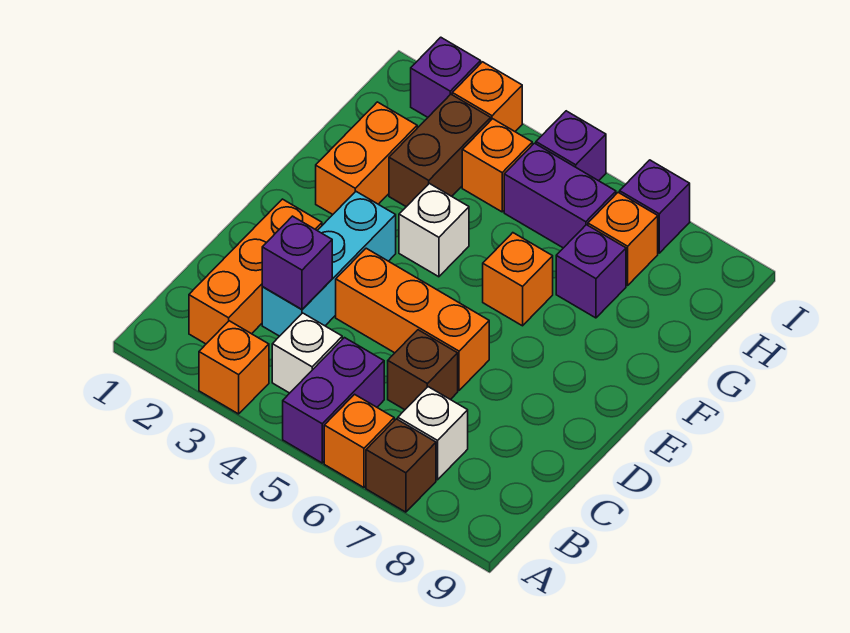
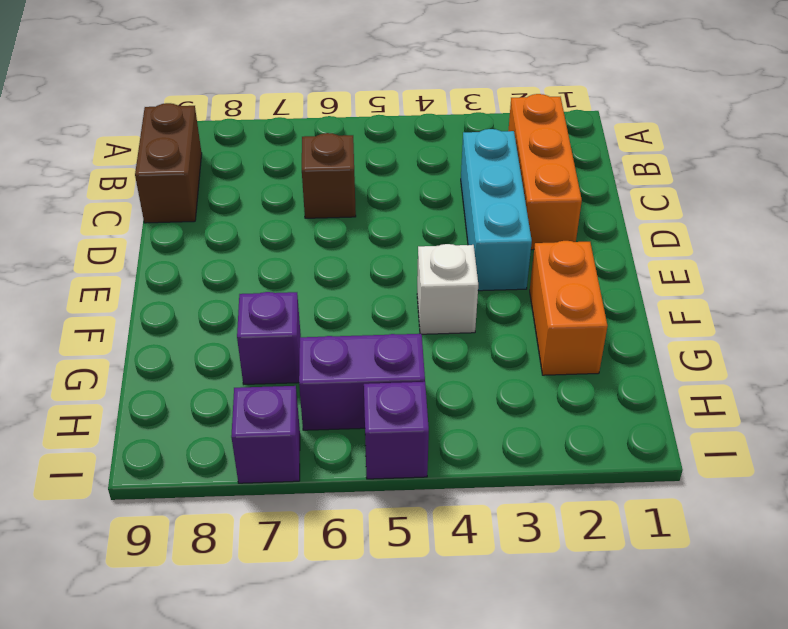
brown brick B9:C9 level 1 -> brown brick G3:H3 level 1
none -> orange brick A3 level 1
none -> purple brick A5:B5 level 1
none -> orange brick A6 level 1

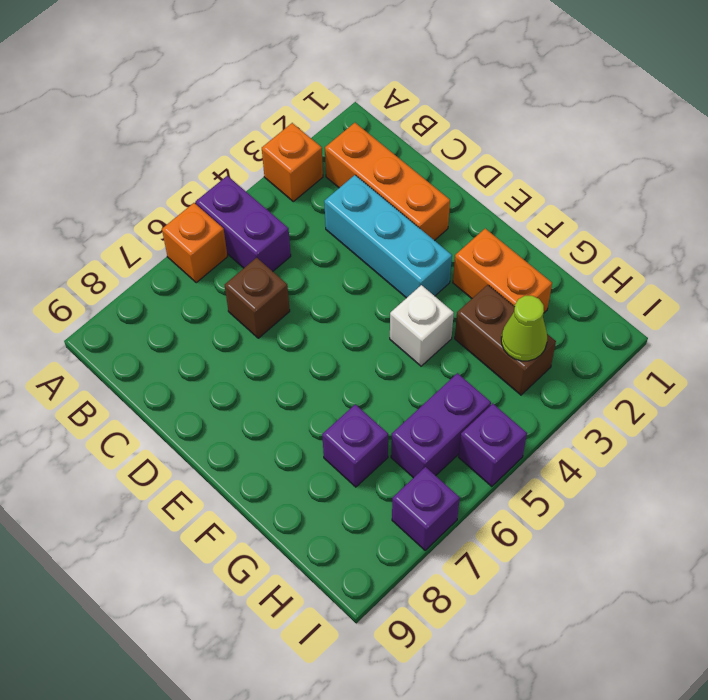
lime cone H3 level 2 -> none
none -> brown brick A7 level 1
none -> white brick B4 level 1
none -> white brick B7 level 1

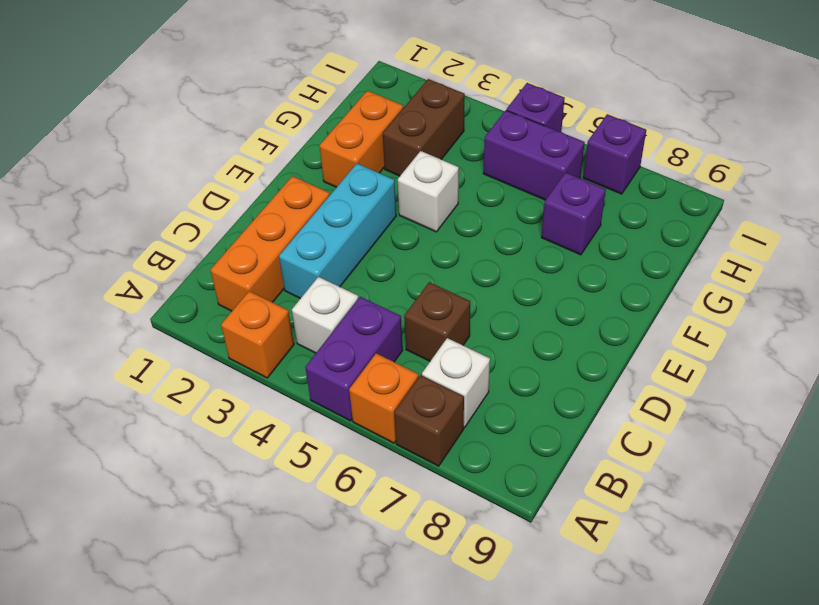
none -> orange brick D4:D6 level 1
none -> orange brick F6 level 1
none -> orange brick H4 level 1

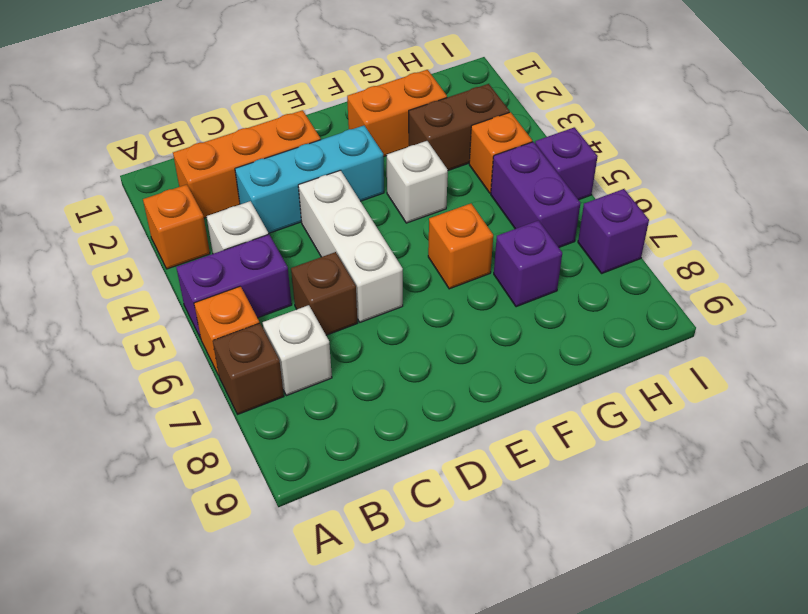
white brick D4:D6 level 1 -> orange brick D4:D6 level 1
none -> orange brick H7 level 1
none -> purple brick I2 level 1
none -> orange brick I3 level 1

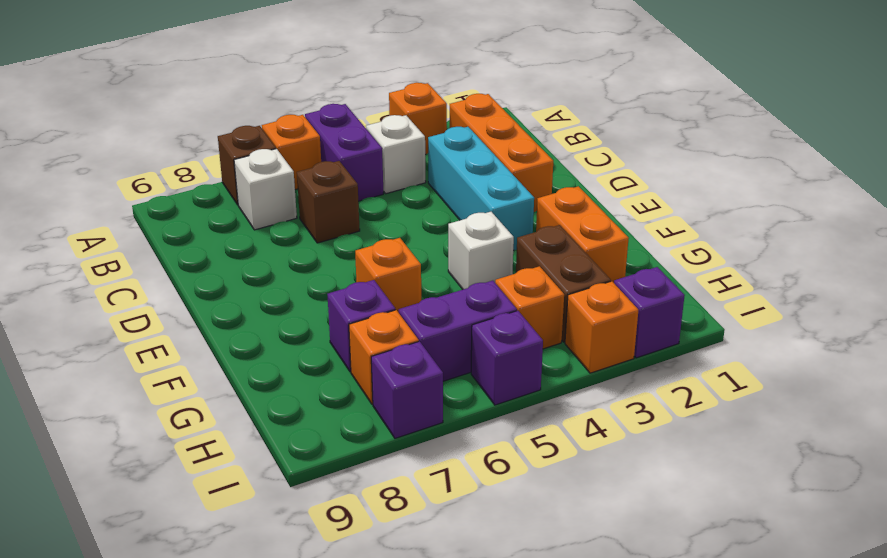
none -> orange brick D4:D6 level 1
none -> purple brick C3 level 2

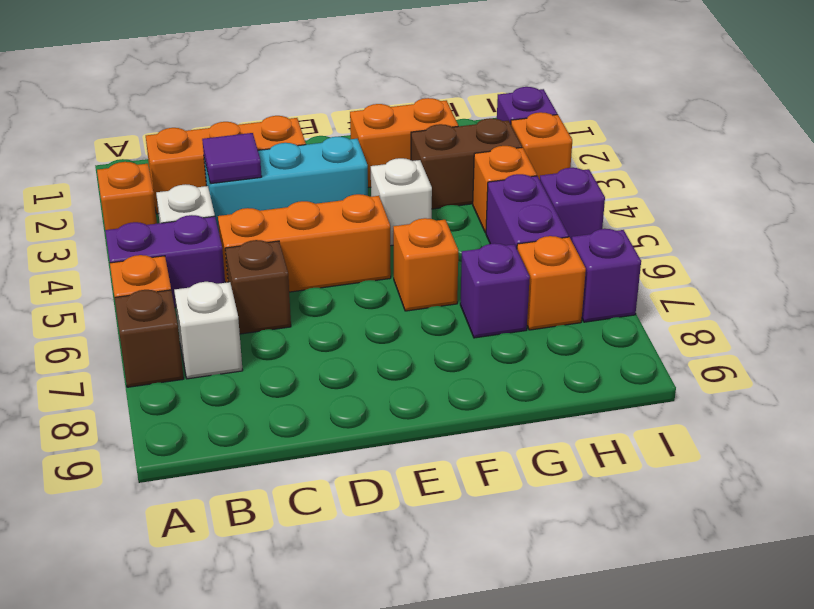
purple tile C3 level 2 -> purple brick C3 level 2
orange brick C5:E5 level 1 -> orange brick D4:D6 level 1

